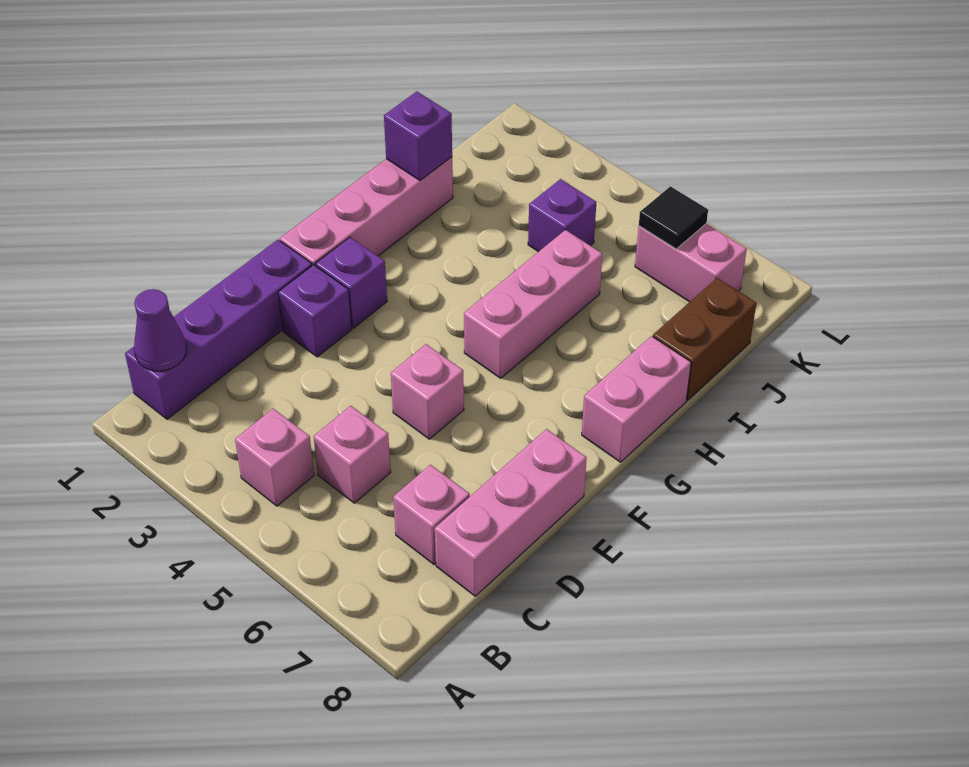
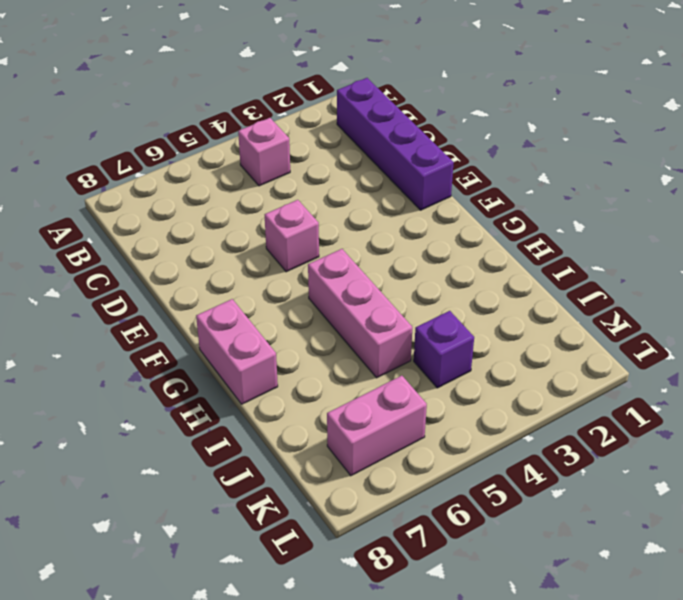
none -> pink brick C5 level 1
none -> pink brick C7 level 1
none -> pink brick C8:E8 level 1

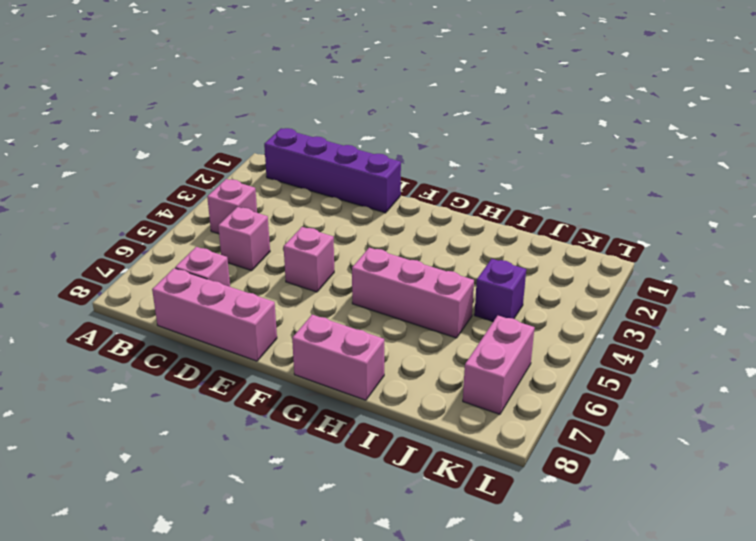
none -> purple brick E2 level 1
none -> pink brick F1:I1 level 1
none -> purple brick F2 level 1

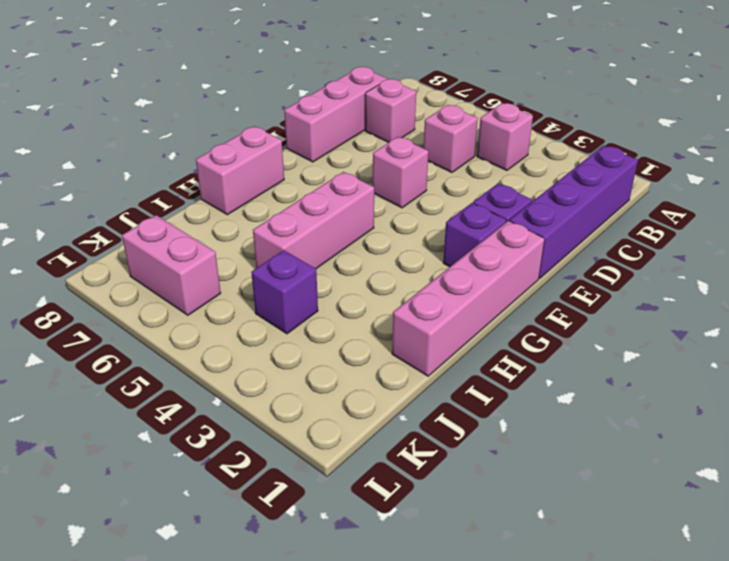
none -> brown brick I8:J8 level 1
none -> purple cone B1 level 2
none -> purple brick I1 level 2

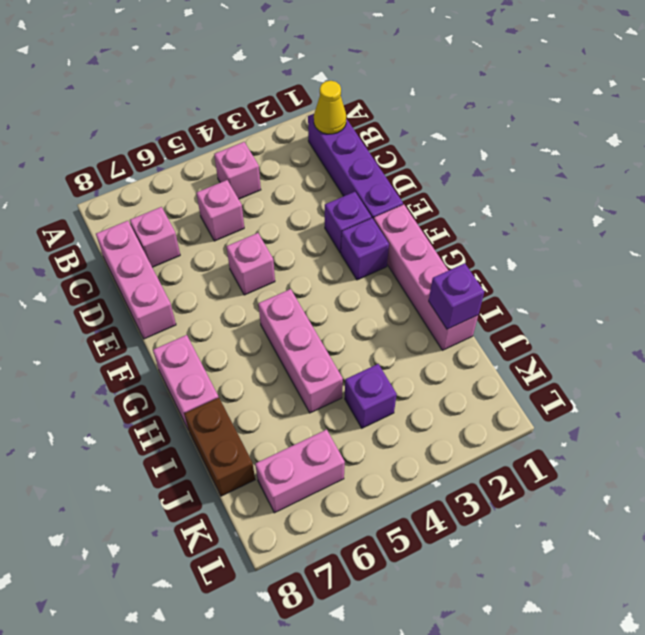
yellow cone B1 level 2 -> purple cone B1 level 2
none -> black tile K6 level 2

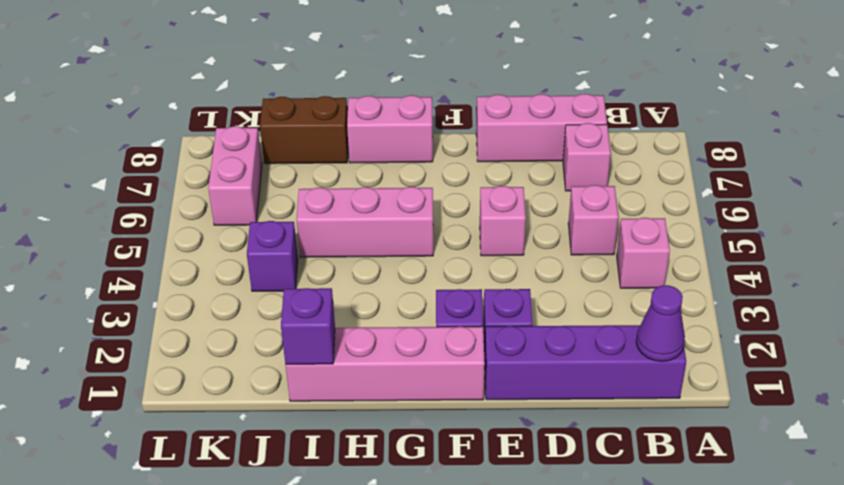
none -> black tile K6 level 2

